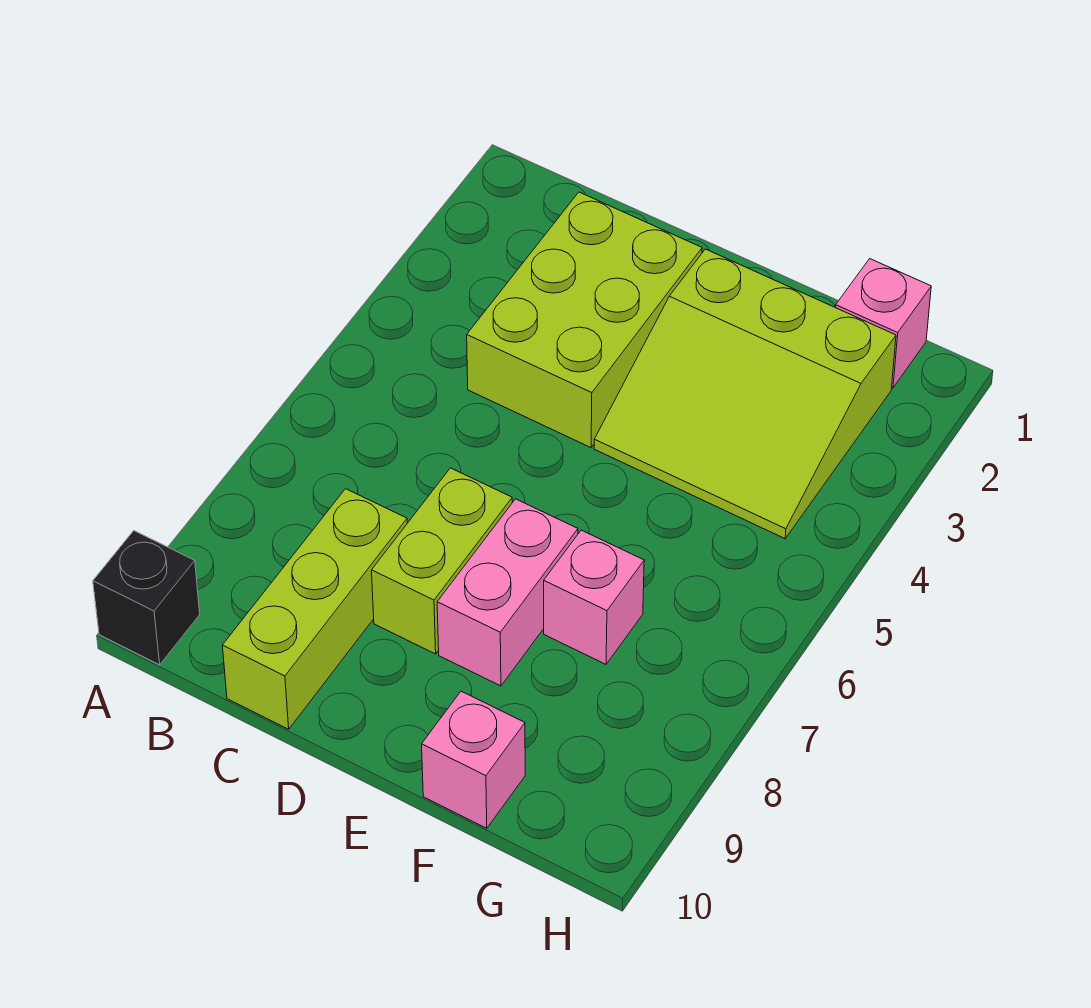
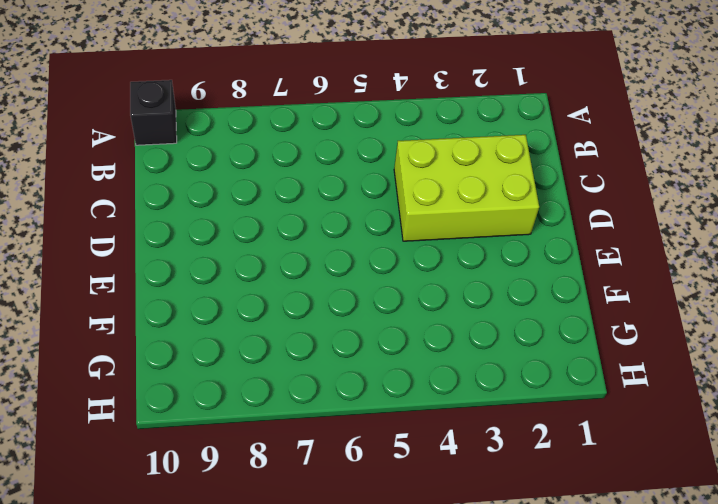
none -> lime brick C8:C10 level 1
none -> lime brick D7:D8 level 1

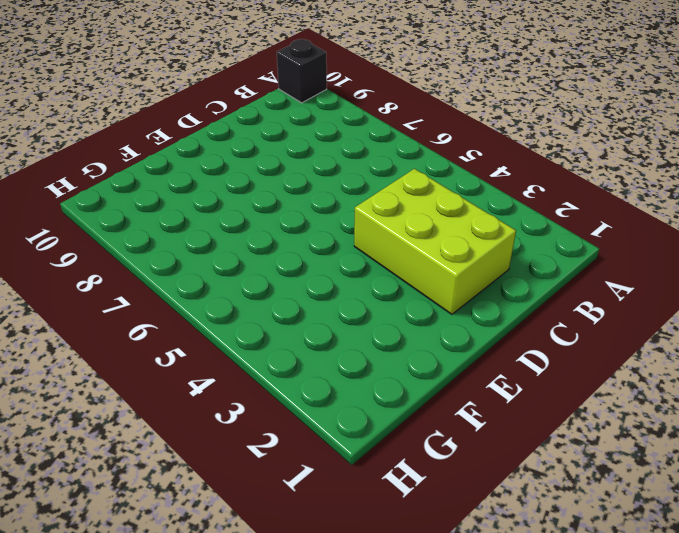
none -> lime brick C8:C10 level 1
none -> lime brick D7:D8 level 1

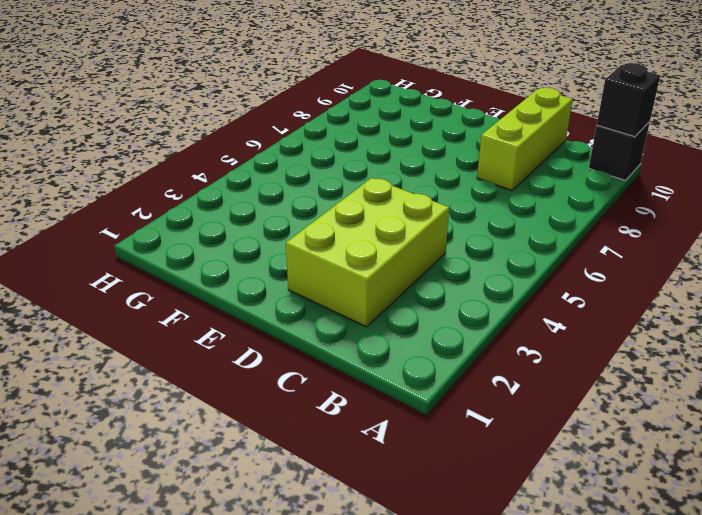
black brick A10 level 2 -> none
none -> lime brick D7:D8 level 1
none -> lime slope E2:G4 level 1 top 2

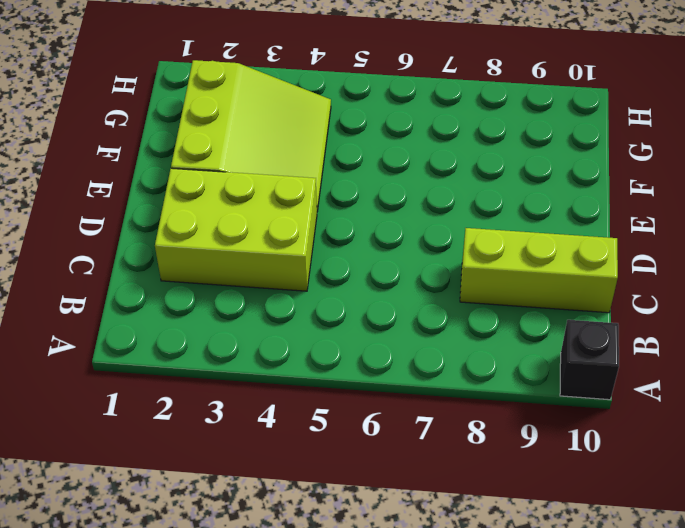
none -> lime brick D7:D8 level 1
none -> pink brick E7:E8 level 1

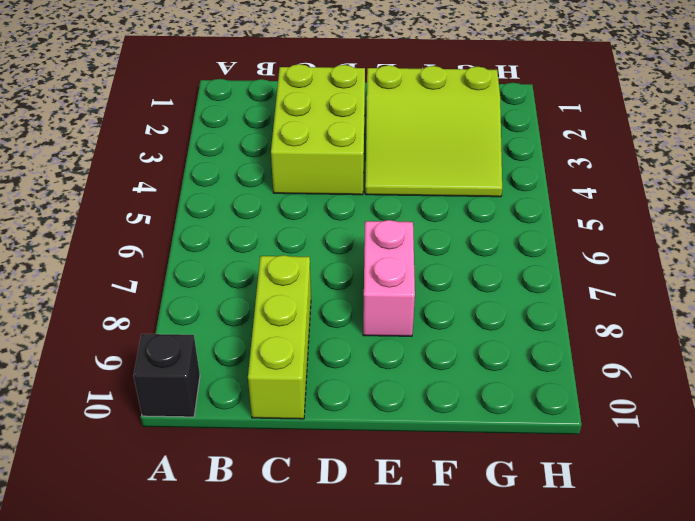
none -> lime brick D7:D8 level 1
none -> pink brick F7 level 1

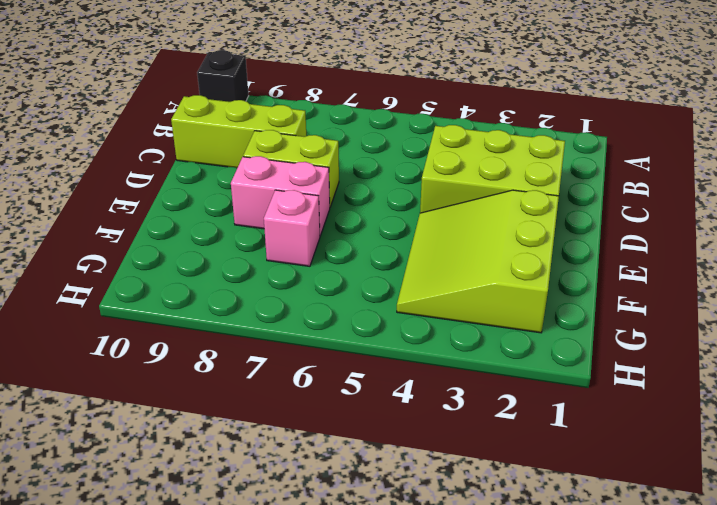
none -> pink brick F10 level 1
none -> pink brick G1 level 1

